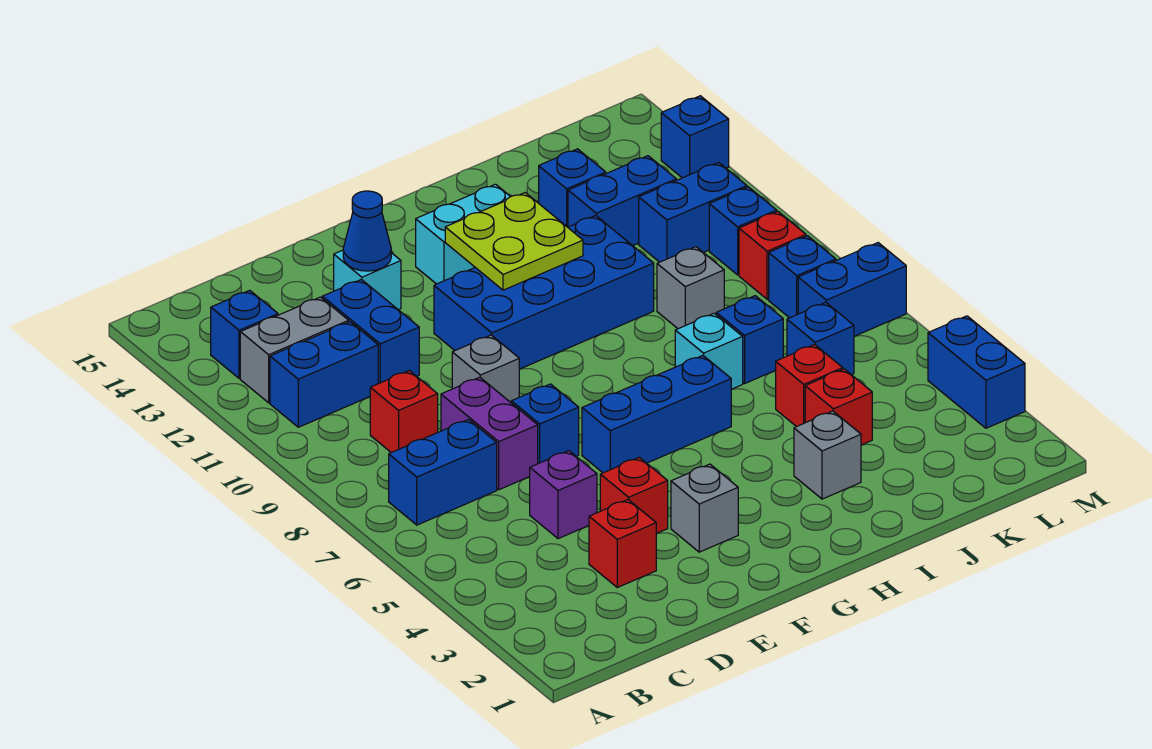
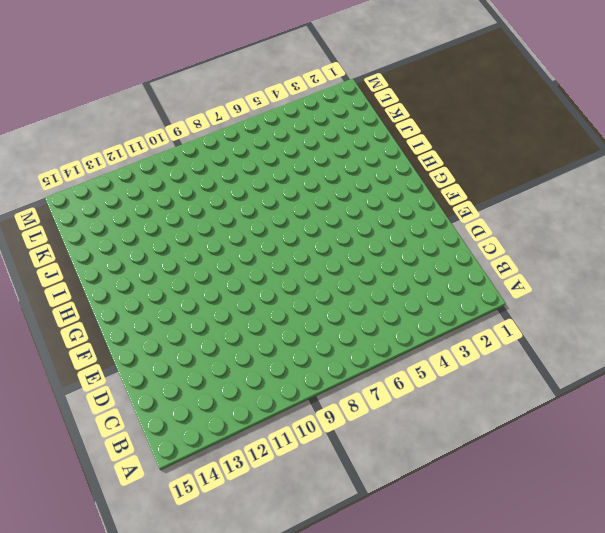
none -> blue brick B7:C7 level 1
none -> blue brick B11:C11 level 1
none -> grey brick B12:C12 level 1
none -> blue brick B13 level 1

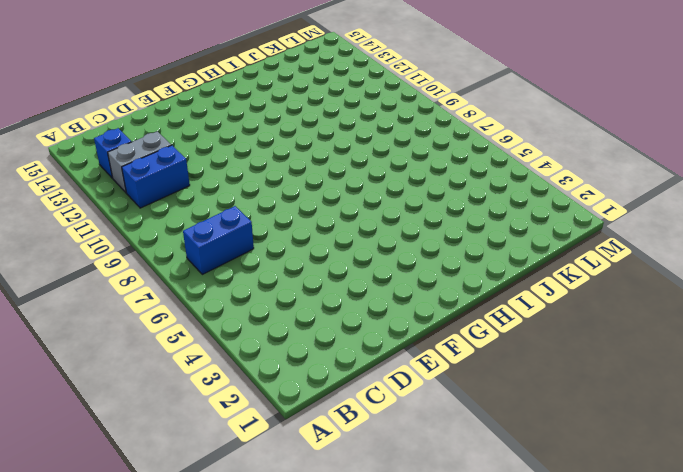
none -> red brick C9 level 1
none -> red brick D3 level 1
none -> purple brick D5 level 1
none -> purple brick D7:D8 level 1

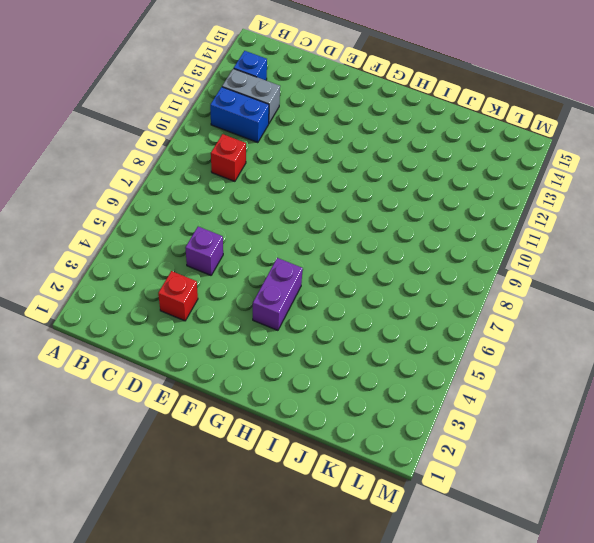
purple brick G4:G5 level 1 -> purple brick D7:D8 level 1
none -> blue brick B7:C7 level 1
none -> blue brick D11:D12 level 1
none -> red brick E4 level 1
none -> blue brick E7 level 1

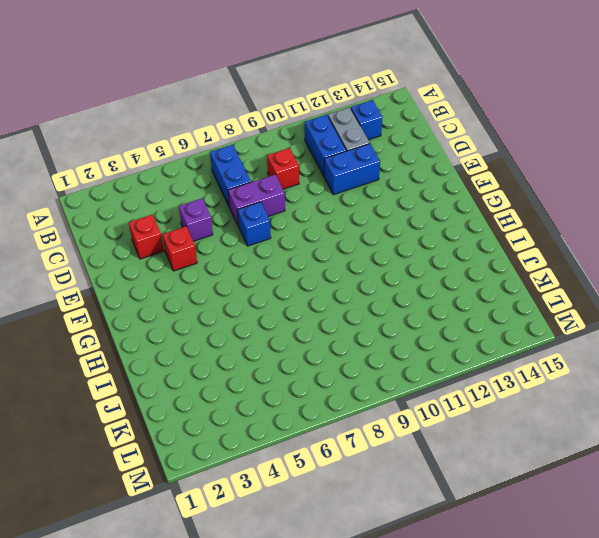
none -> grey brick E9 level 1
none -> cyan brick E13 level 1
none -> grey brick F3 level 1
none -> blue brick F6:H6 level 1

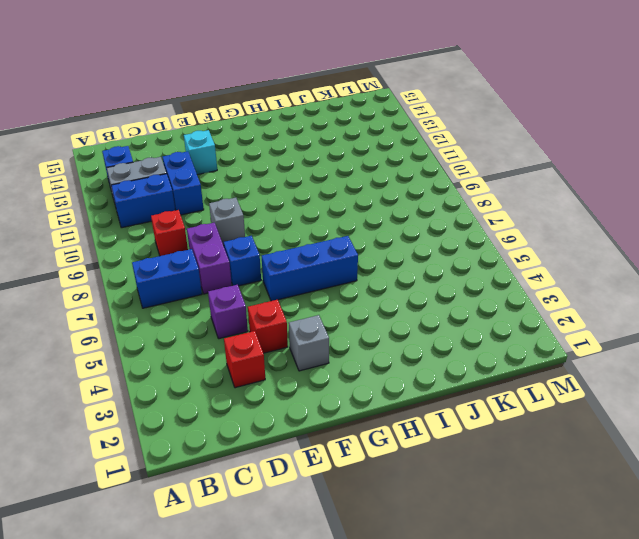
none -> blue brick F10:I11 level 1
none -> cyan brick G13:H13 level 1
none -> grey brick I3 level 1
none -> cyan brick I7 level 1

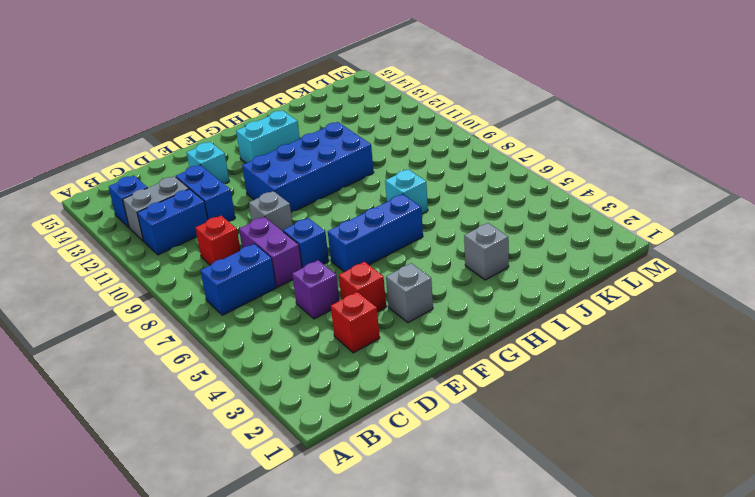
none -> red brick J4 level 1
none -> red brick J5 level 1
none -> blue brick J7 level 1
none -> grey brick J9 level 1

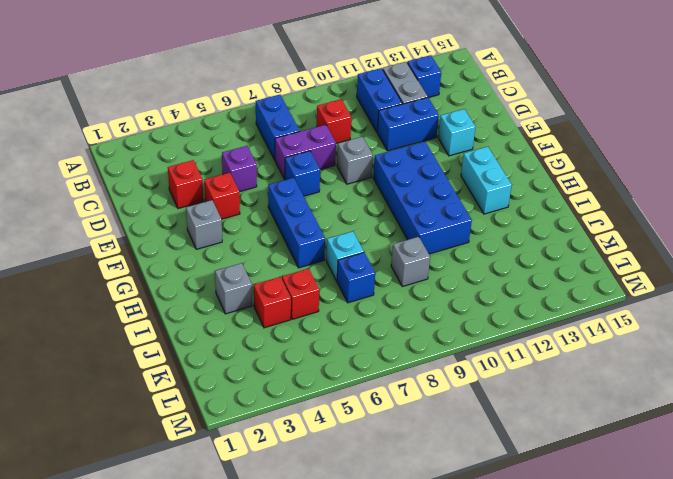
none -> blue brick J12:K12 level 1
none -> blue brick J13 level 1
none -> blue brick K6 level 1
none -> blue brick K11:L11 level 1

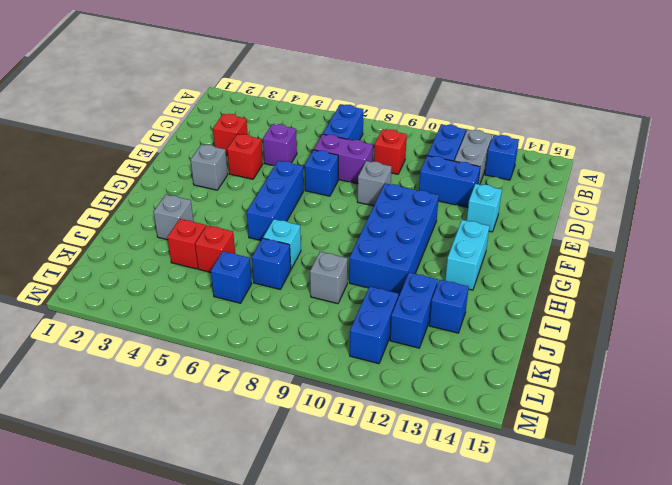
none -> blue brick L7:M7 level 1
none -> blue brick L8 level 1
none -> red brick L9 level 1
none -> blue brick L10 level 1

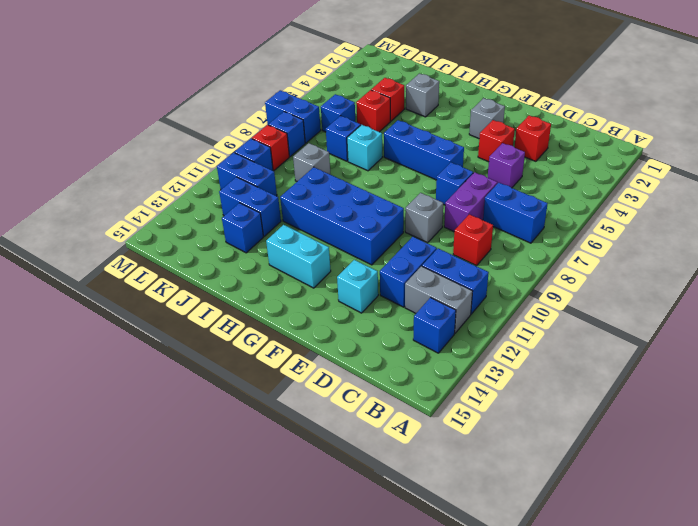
none -> blue brick M3:M4 level 1
none -> blue brick M13 level 1
none -> blue cone E13 level 2
none -> lime plate G11:H12 level 2

